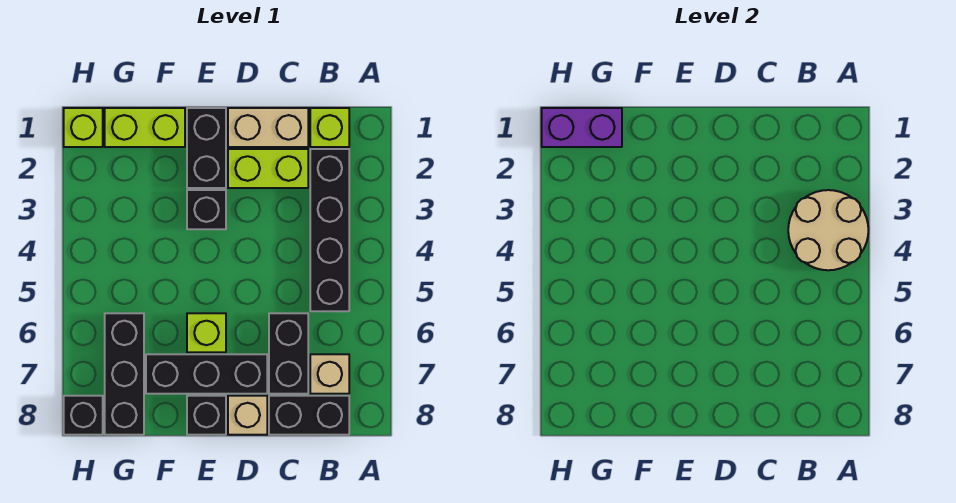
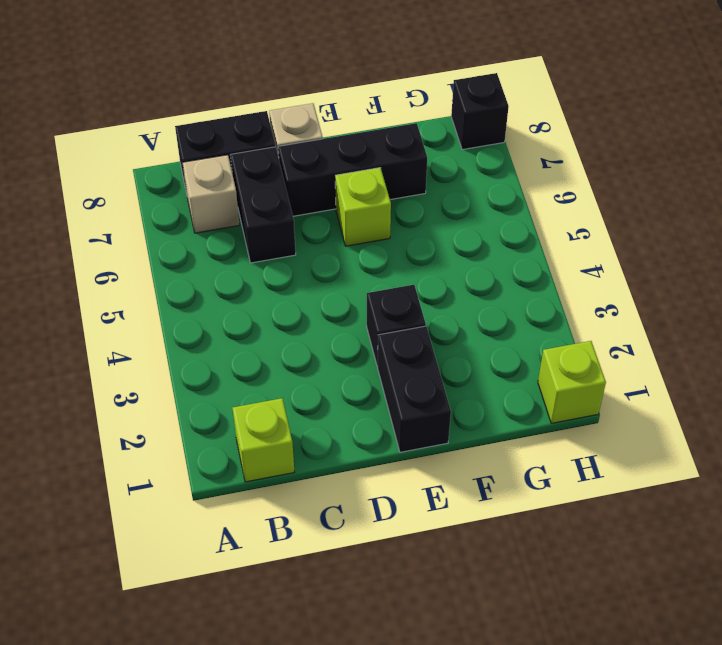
none -> black brick B2:B5 level 1
none -> tan brick C1:D1 level 1
none -> lime brick C2:D2 level 1

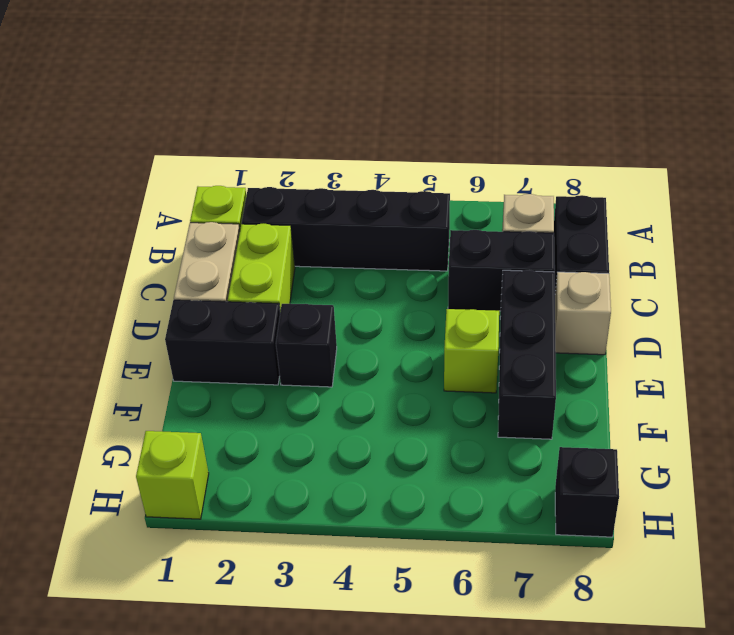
none -> black brick E8 level 1
none -> lime brick F1:G1 level 1
none -> black brick G6:G8 level 1

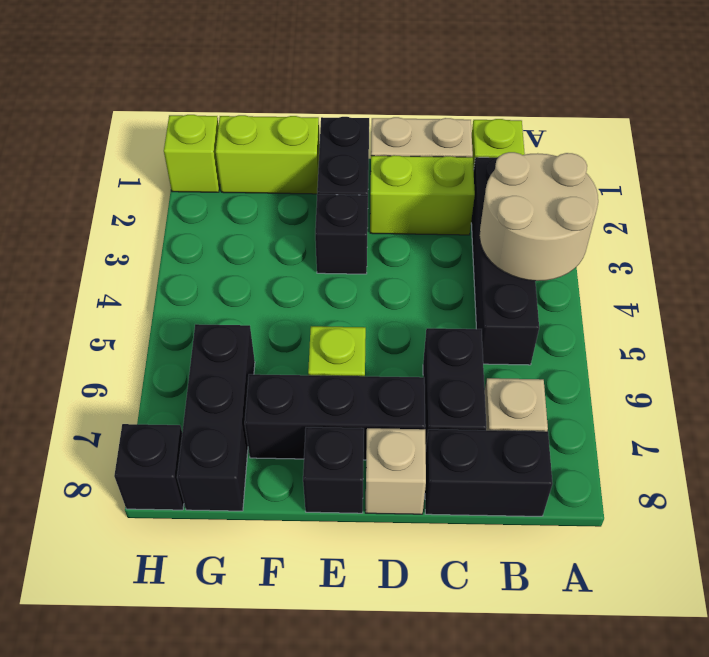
none -> purple brick G1:H1 level 2

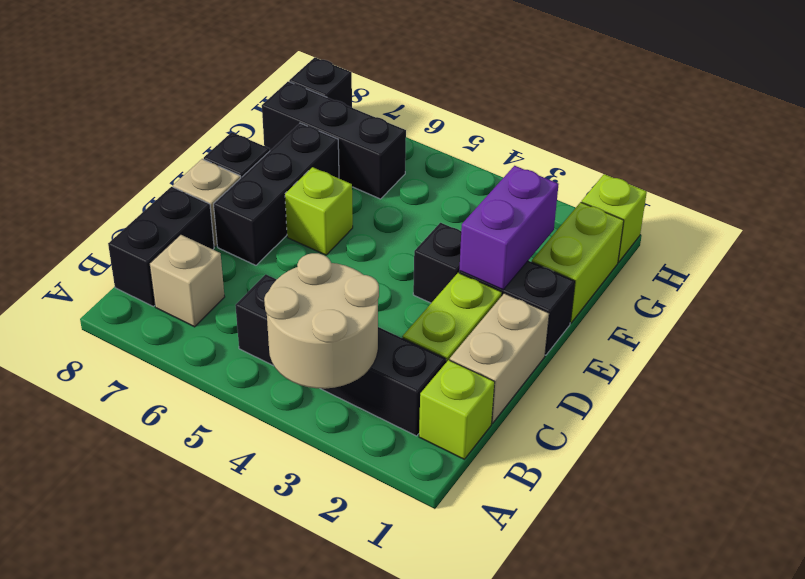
purple brick E2:F2 level 2 -> purple brick G1:H1 level 2
none -> black brick C6:C7 level 1

